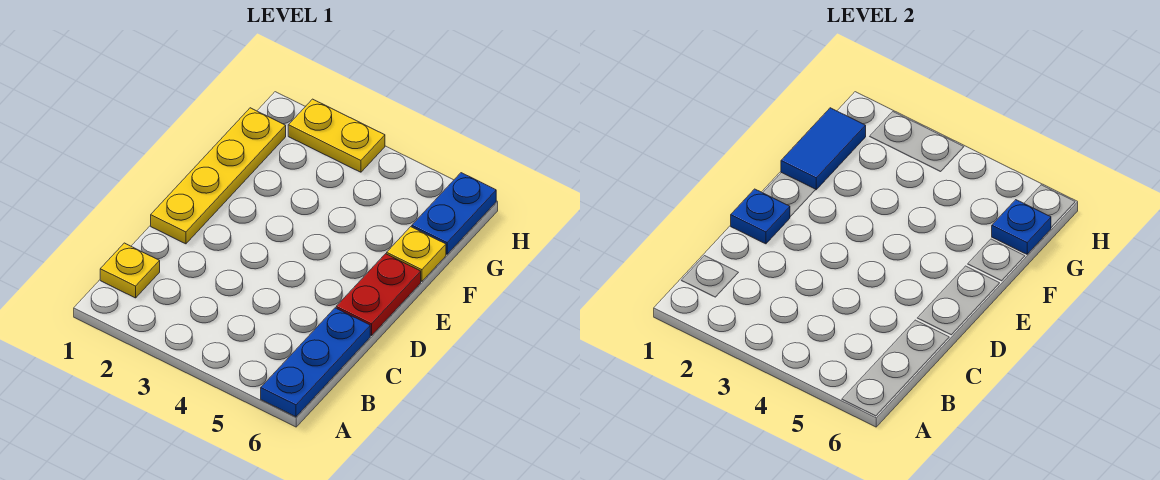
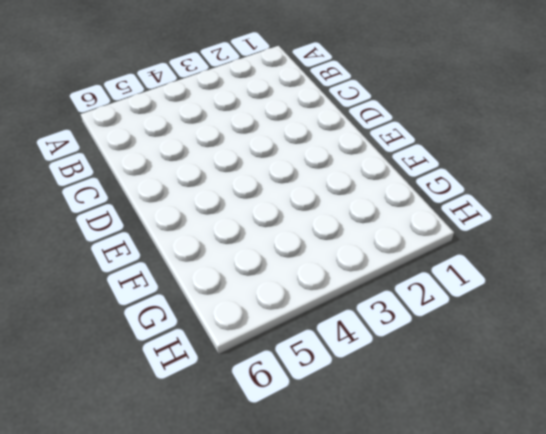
none -> blue plate A6:C6 level 1
none -> yellow plate B1 level 1

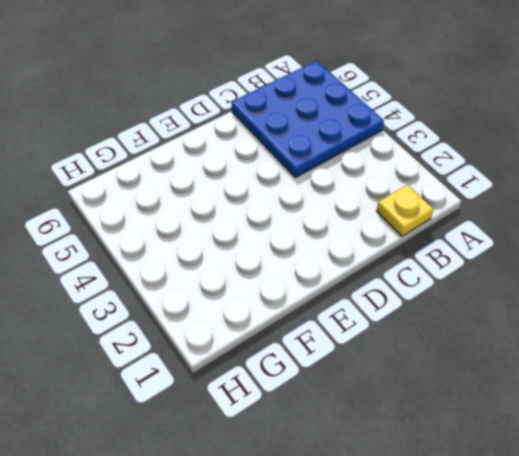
blue plate A4:C6 level 1 -> blue plate A6:C6 level 1
none -> yellow plate D1:G1 level 1
none -> red plate D6:E6 level 1

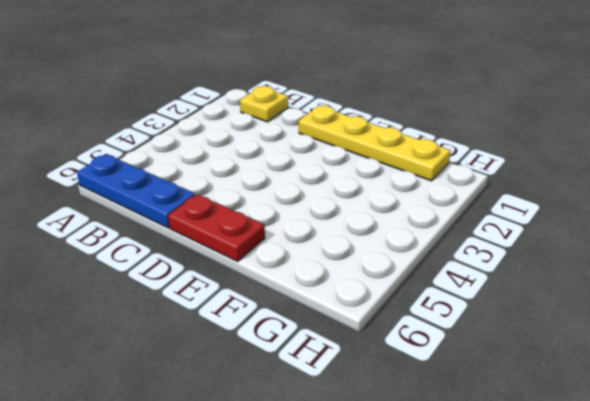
none -> yellow plate F6 level 1
none -> blue plate G6:H6 level 1

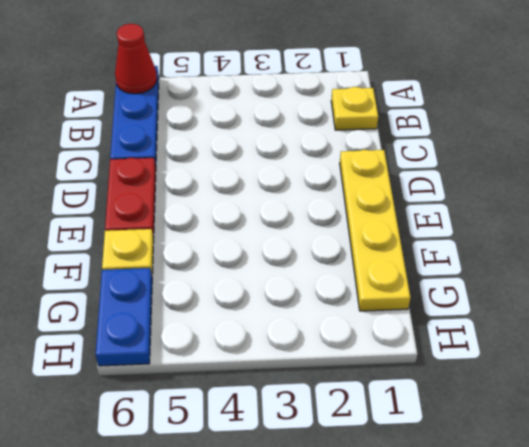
red cone A6 level 2 -> none
none -> yellow plate H2:H3 level 1
none -> blue plate D1 level 2

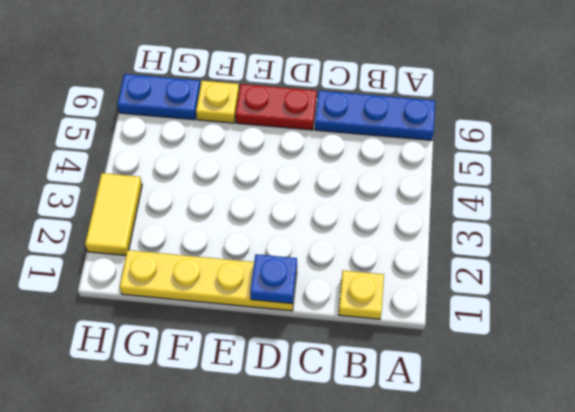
yellow tile H2:H3 level 1 -> yellow plate H2:H3 level 1
none -> blue tile F1:G1 level 2
none -> blue plate G6 level 2

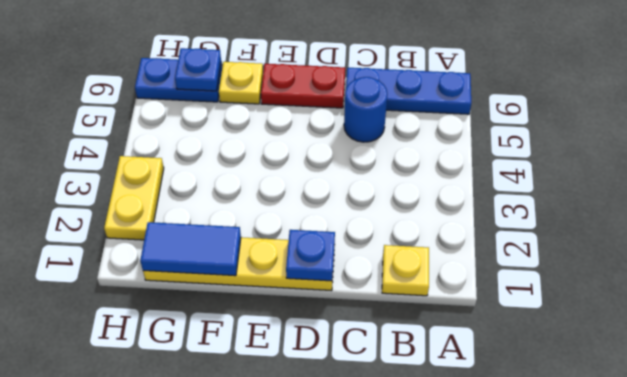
blue round brick C5 level 1 -> none

